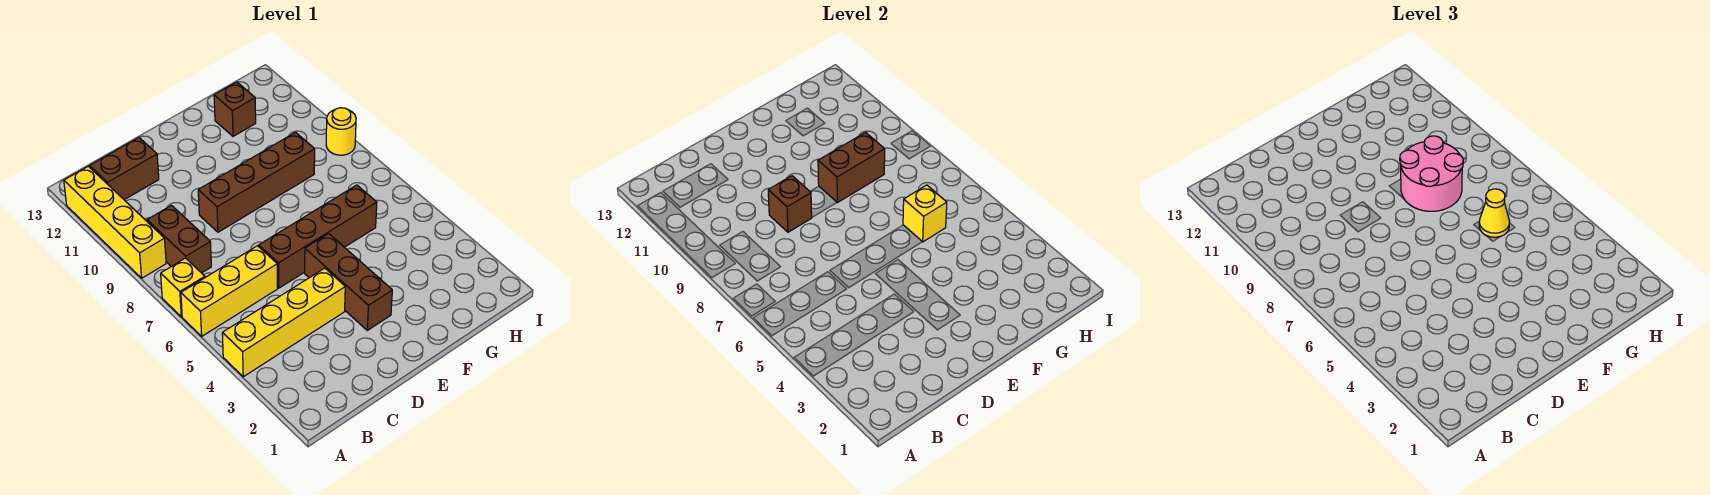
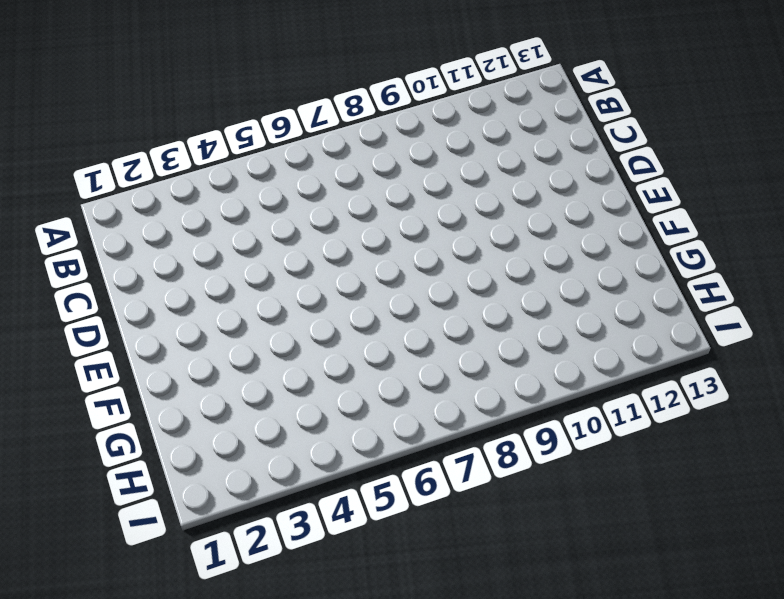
none -> yellow brick A4:D4 level 1
none -> yellow brick A6:C6 level 1
none -> yellow brick A7 level 1

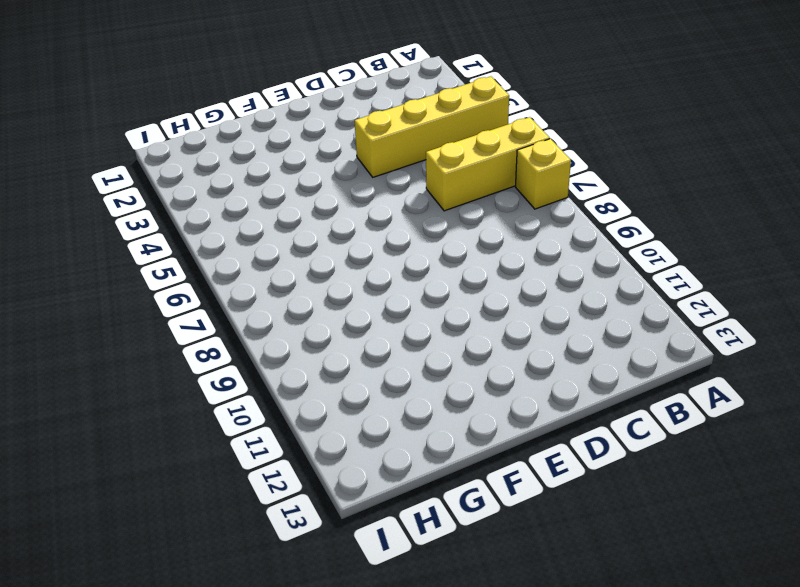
none -> yellow brick A9:A12 level 1
none -> brown brick B8:B9 level 1
none -> brown brick B12:C12 level 1

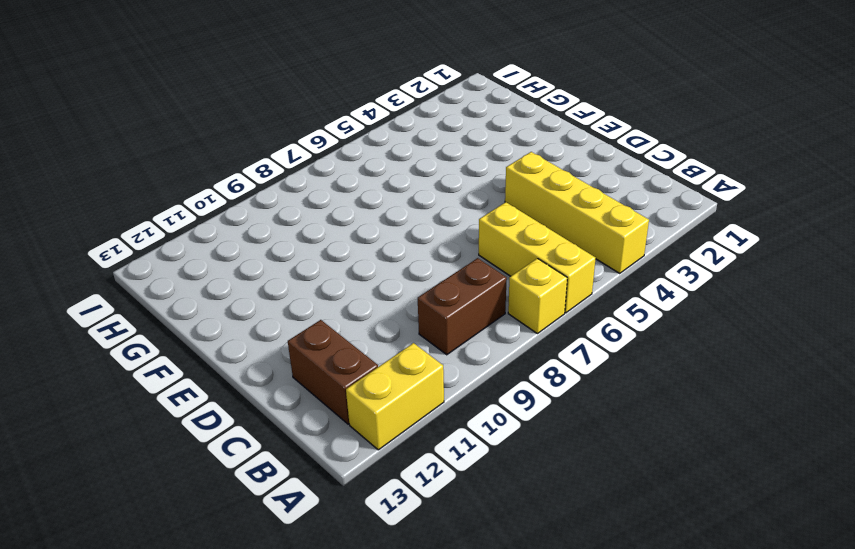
yellow brick A11:A12 level 1 -> yellow brick A9:A12 level 1
none -> brown brick D6:G6 level 1
none -> brown brick D9:G9 level 1
none -> brown brick E3:E5 level 1

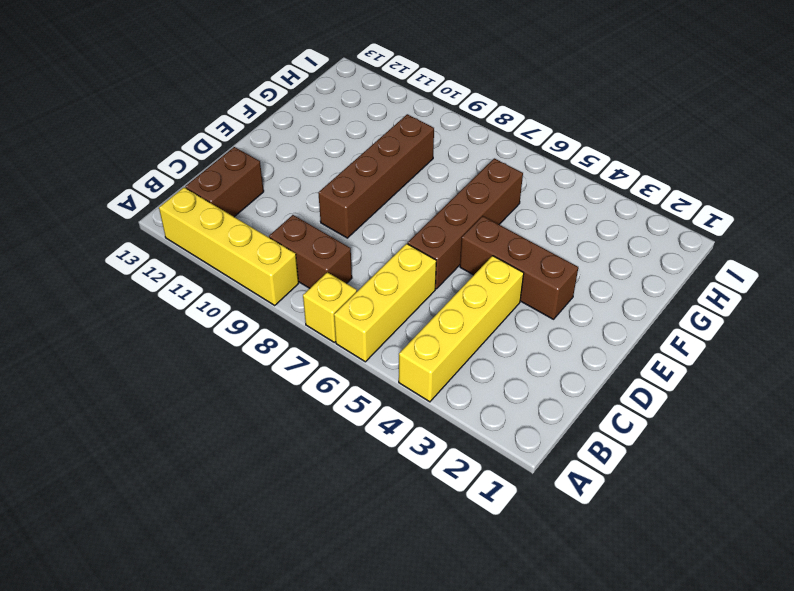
none -> brown brick G12 level 1
none -> yellow round brick I9 level 1
none -> brown brick D9 level 2

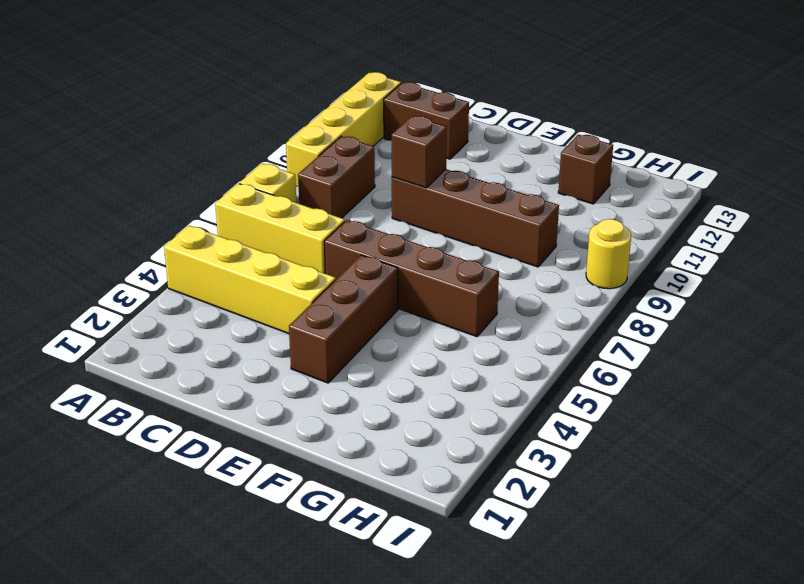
none -> brown brick F9:G9 level 2
none -> yellow brick G6 level 2
none -> pink round brick F8:G9 level 3

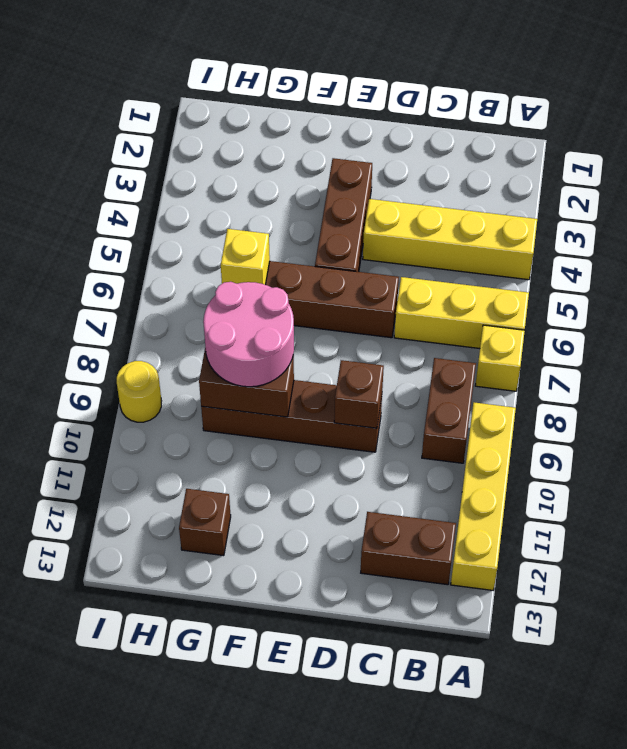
none -> yellow cone G6 level 3

